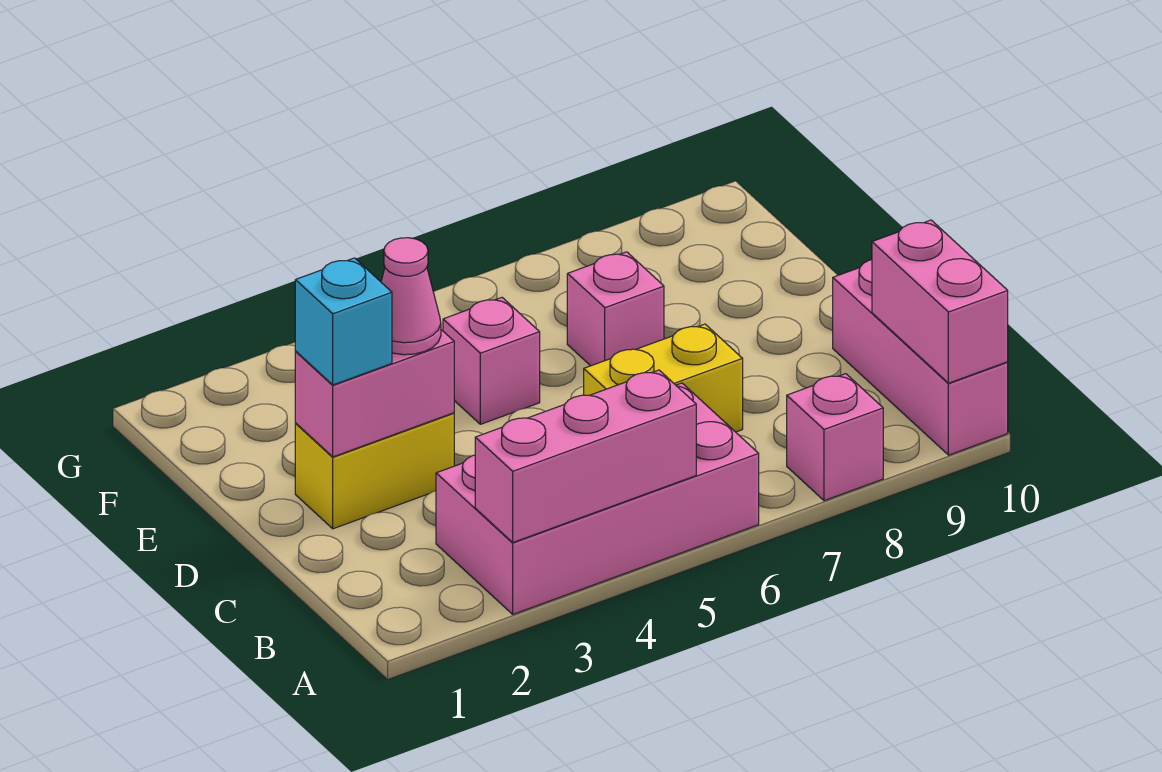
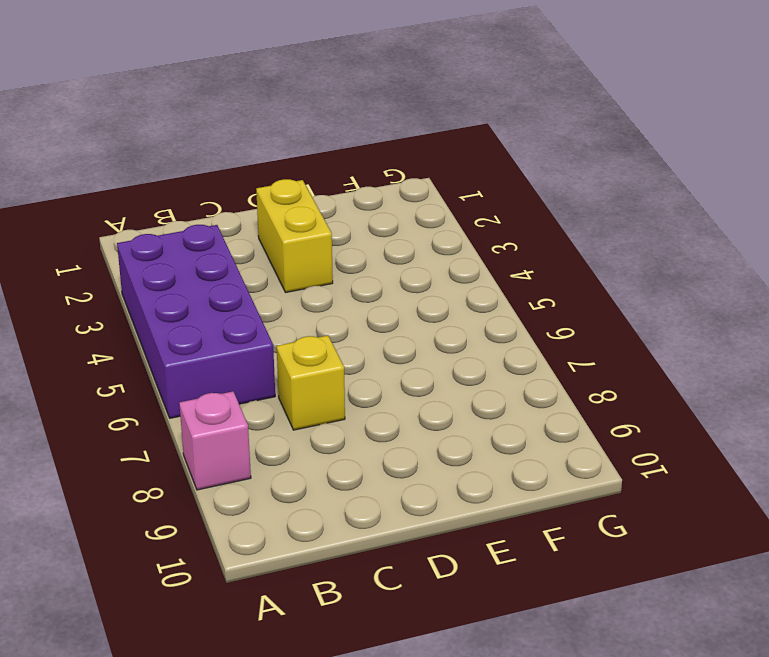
purple brick A3:B6 level 1 -> pink brick A3:B6 level 1
yellow brick C7 level 1 -> yellow brick C6:C7 level 1
none -> pink brick A10:C10 level 1
none -> pink brick E5 level 1
none -> pink brick E7 level 1

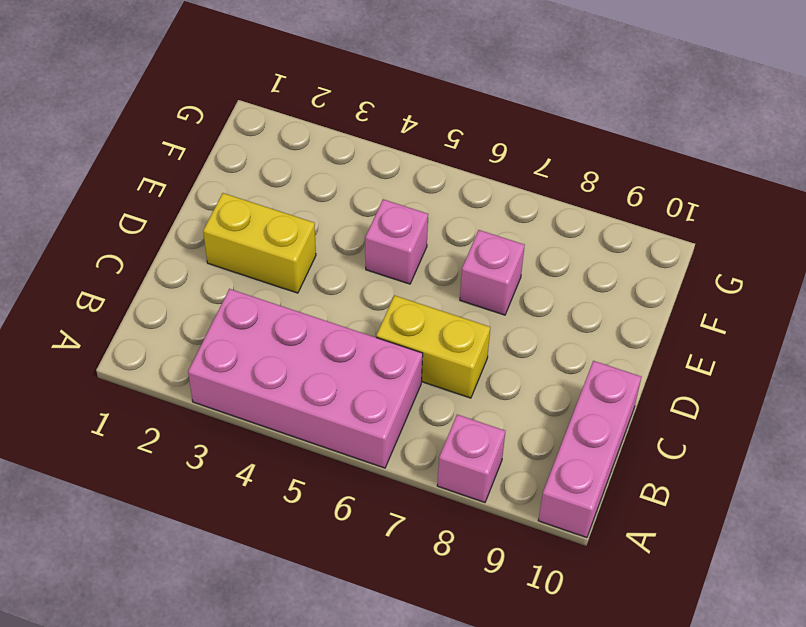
none -> pink brick A3:A5 level 2
none -> pink brick A10:B10 level 2
none -> pink brick D2:D3 level 2

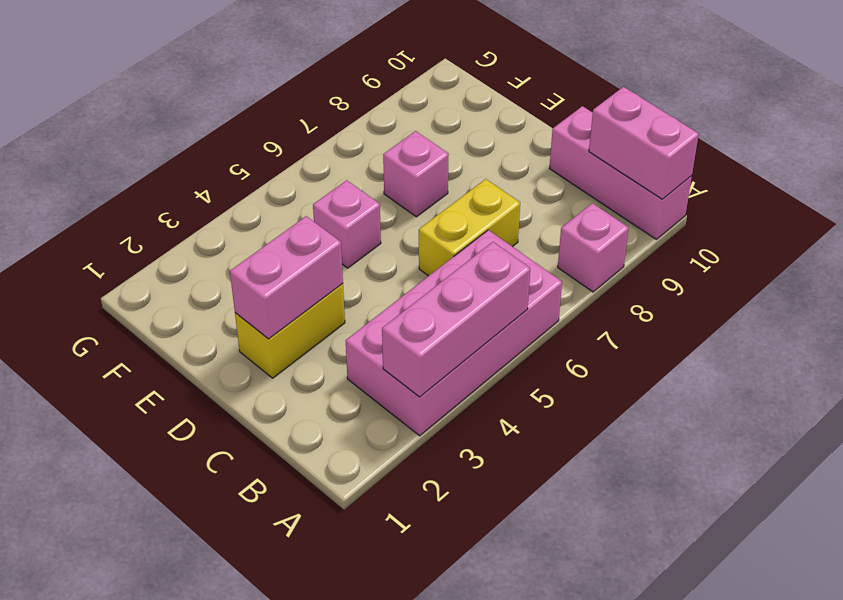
none -> cyan brick D2 level 3
none -> pink cone D3 level 3

